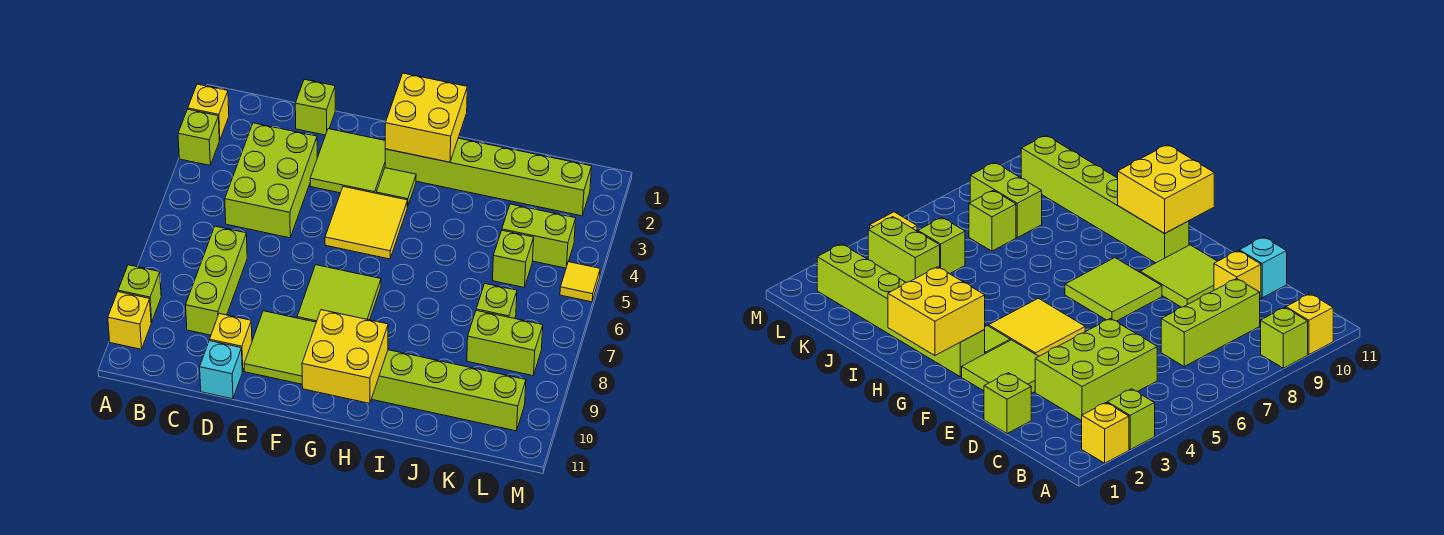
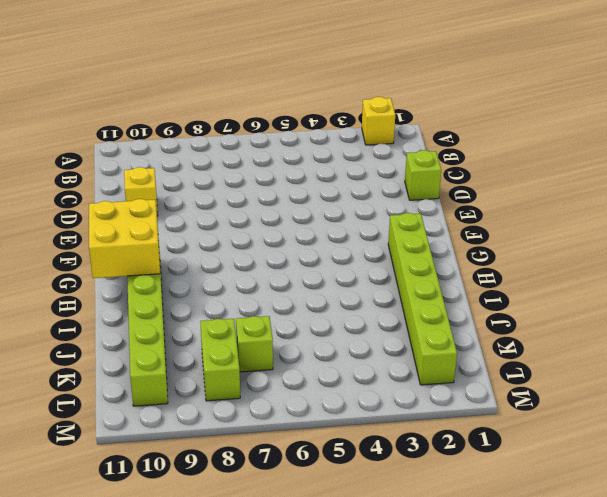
none -> lime brick A3 level 1
none -> lime brick A9 level 1
none -> yellow brick A10 level 1

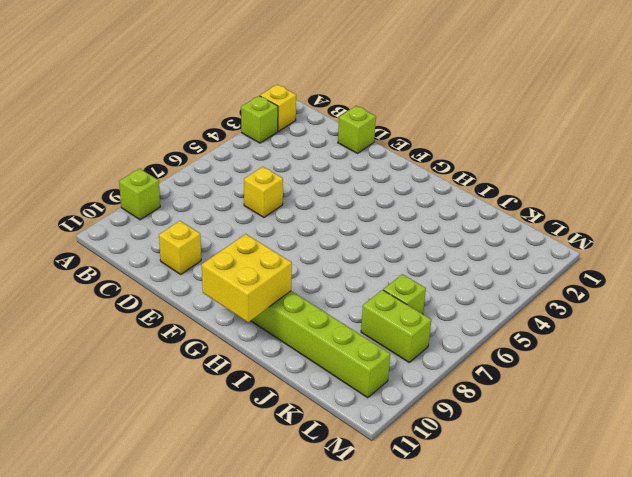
yellow brick D6 level 1 -> yellow brick A10 level 1
none -> lime brick C3:D5 level 1
none -> lime brick C7:C9 level 1
none -> cyan brick D11 level 1

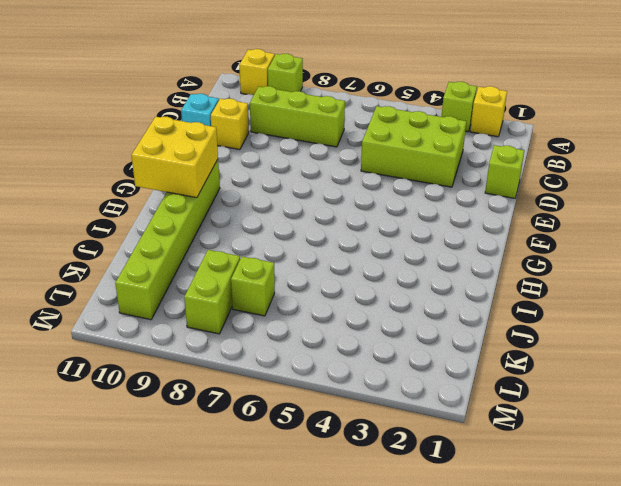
none -> lime tile E2:F3 level 1
none -> lime tile E9:F10 level 1
none -> yellow tile F4:G5 level 1

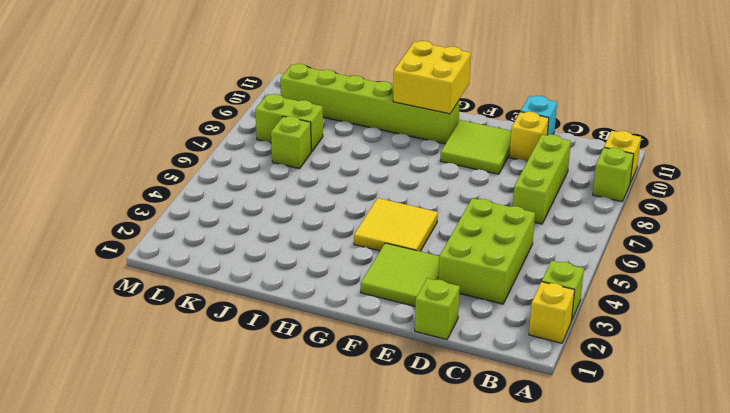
none -> lime tile F7:G8 level 1
none -> lime brick G2:L2 level 1
none -> lime tile G3 level 1

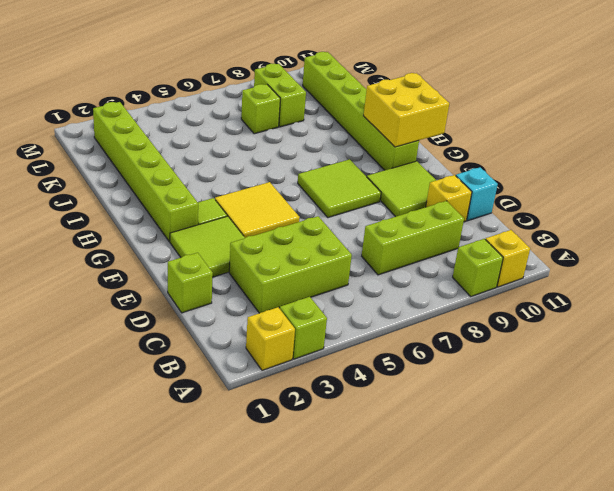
none -> lime brick K4:L4 level 1
none -> lime brick K5 level 1
none -> yellow tile M5 level 1

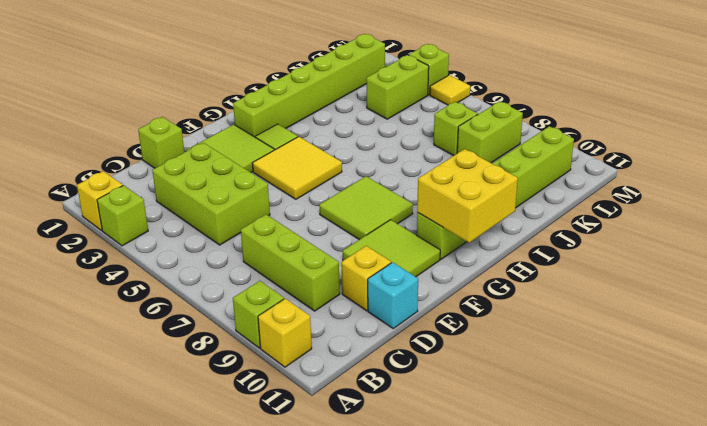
lime brick M4 level 1 -> lime brick K5 level 1
none -> yellow brick G1:H2 level 2

